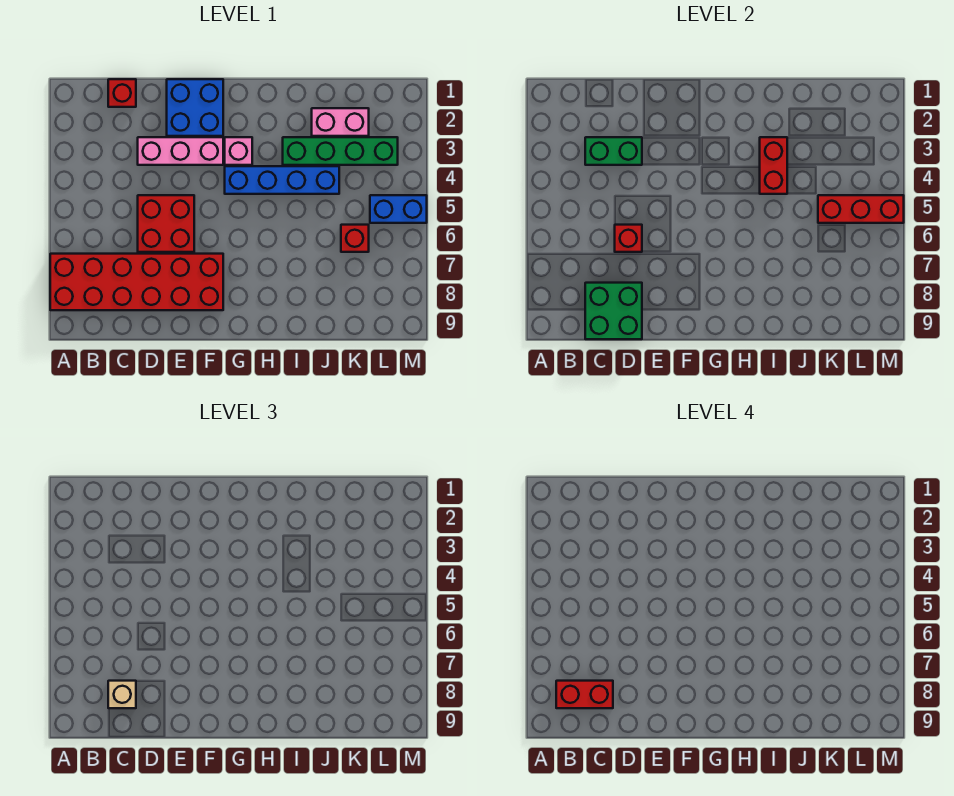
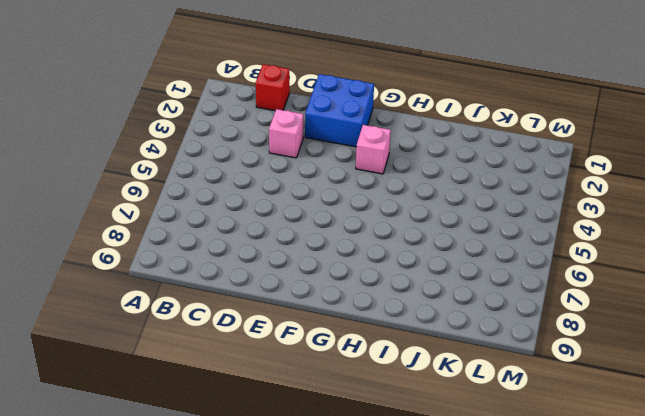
pink brick D3 level 1 -> pink brick D3:F3 level 1
none -> red brick A7:F8 level 1
none -> red brick D5:E6 level 1
none -> blue brick G4:J4 level 1

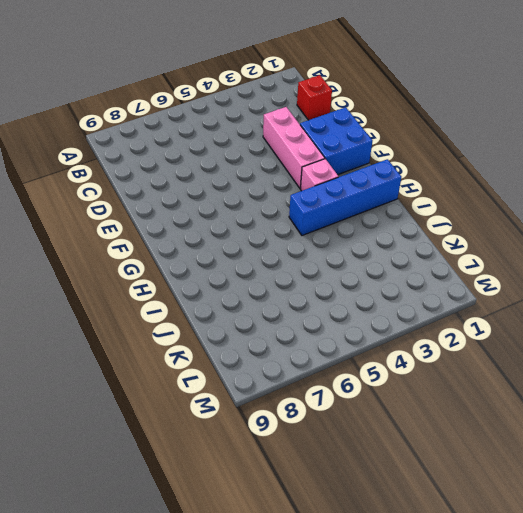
blue brick H1:H4 level 1 -> blue brick G4:J4 level 1
none -> red brick A7:F8 level 1
none -> red brick D5:E6 level 1
none -> green brick I3:L3 level 1

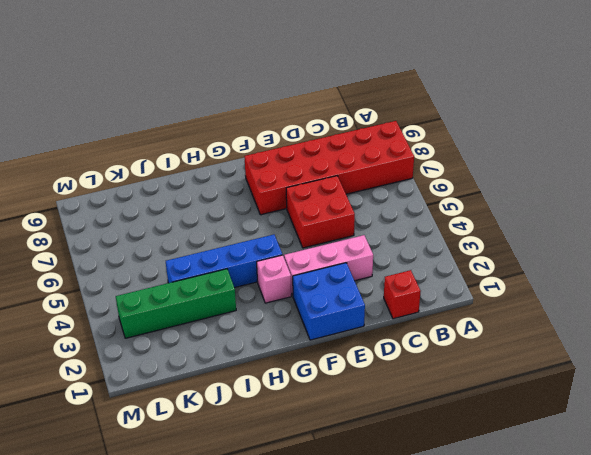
none -> pink brick J2:K2 level 1
none -> red brick K6 level 1
none -> blue brick L5:M5 level 1

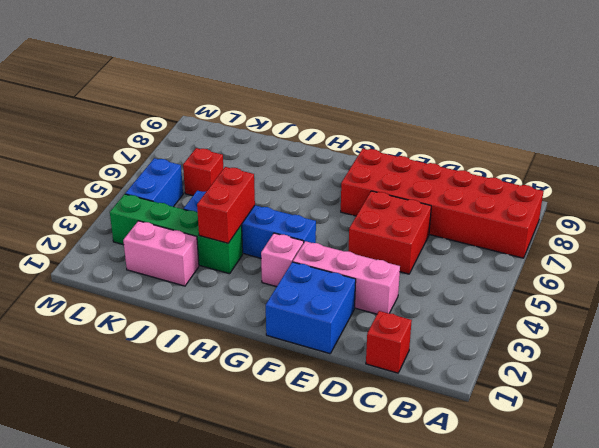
blue brick L4:L5 level 1 -> blue brick L5:M5 level 1
none -> green brick C3:D3 level 2
none -> green brick C8:D9 level 2
none -> red brick D6 level 2

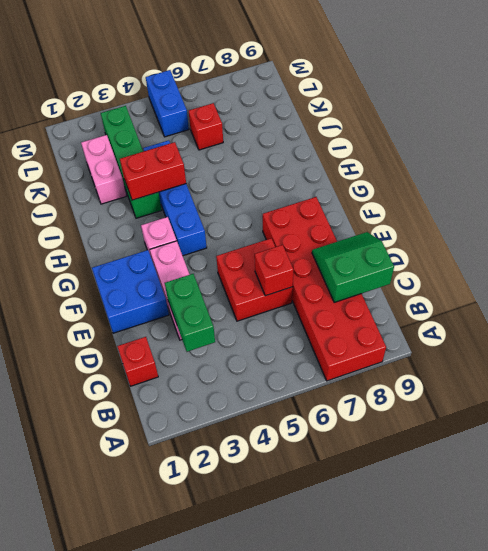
green slope C8:D9 level 2 top C -> green brick C8:D9 level 2
none -> red brick K5:M5 level 2
none -> tan brick C8 level 3
none -> red brick B8:C8 level 4

